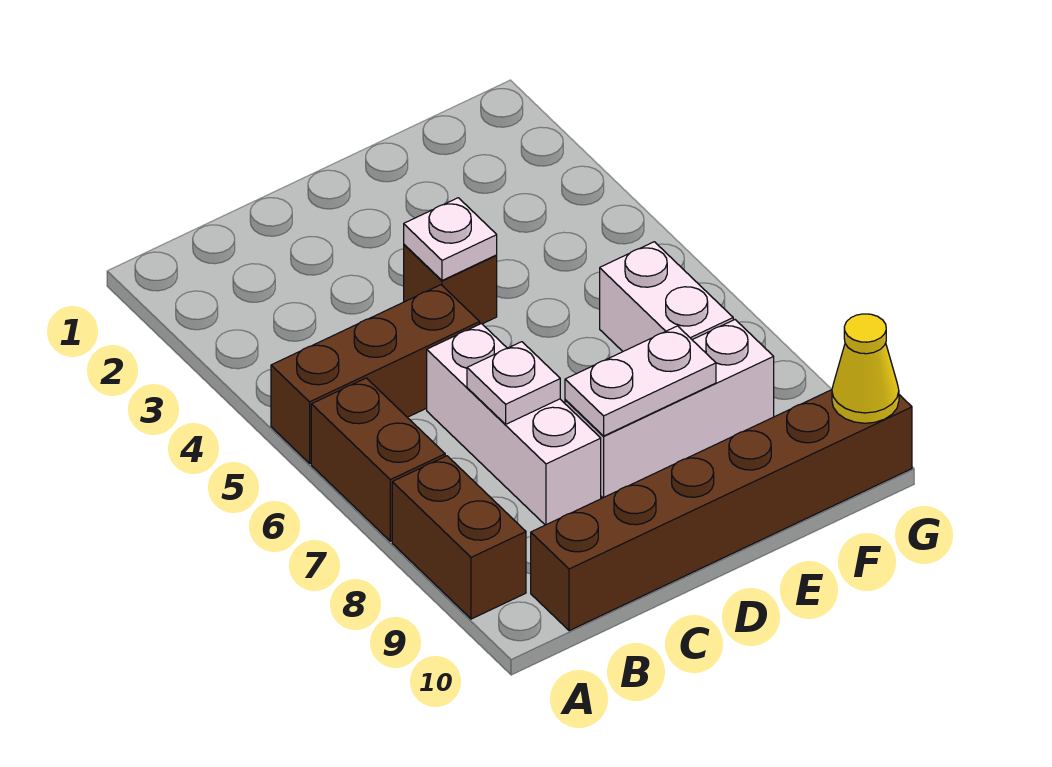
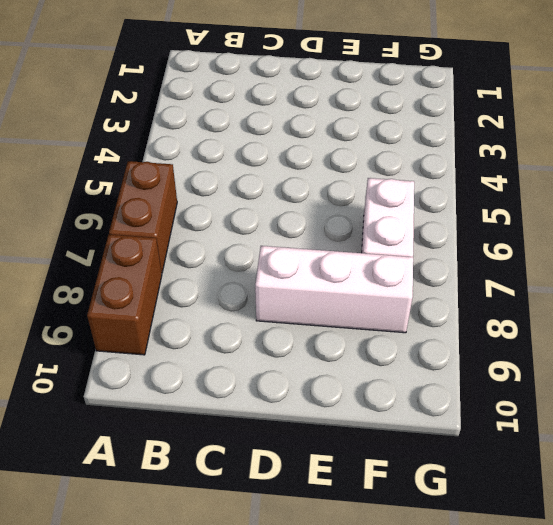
none -> brown brick A5:C5 level 1
none -> brown brick B10:G10 level 1
none -> white brick C6:C8 level 1

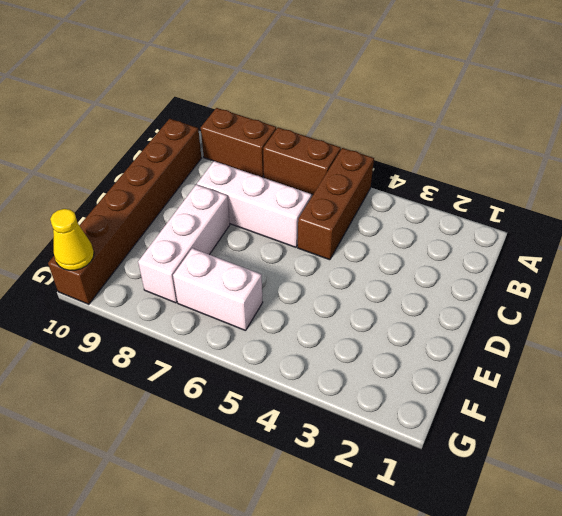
none -> brown brick D4 level 1
none -> white plate C7 level 2
none -> white plate D4 level 2

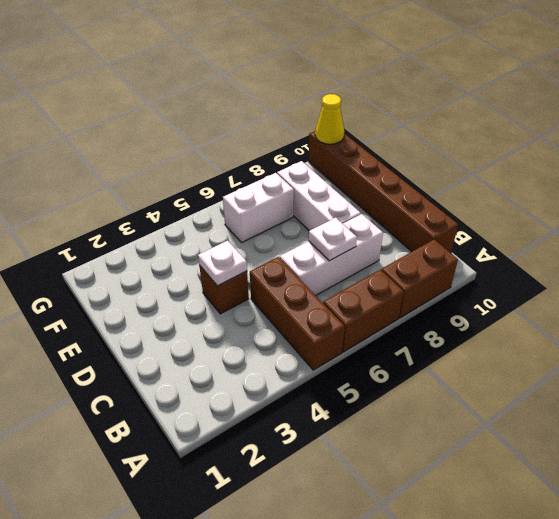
none -> white plate D8:E8 level 2

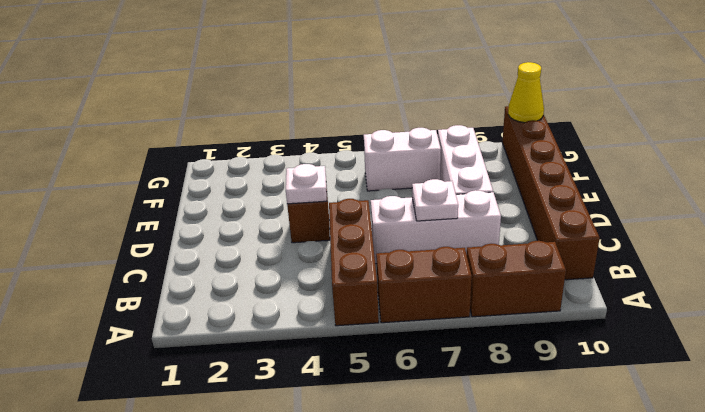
none -> white plate D8:E8 level 2

